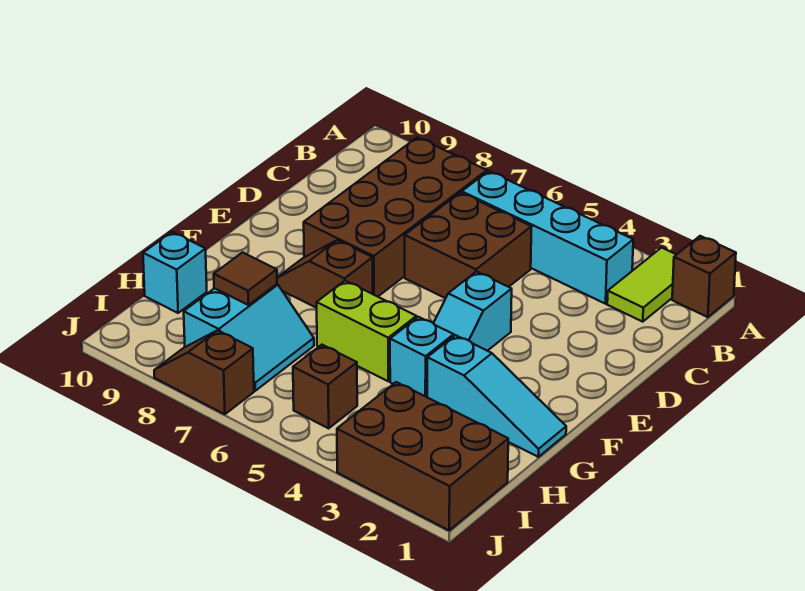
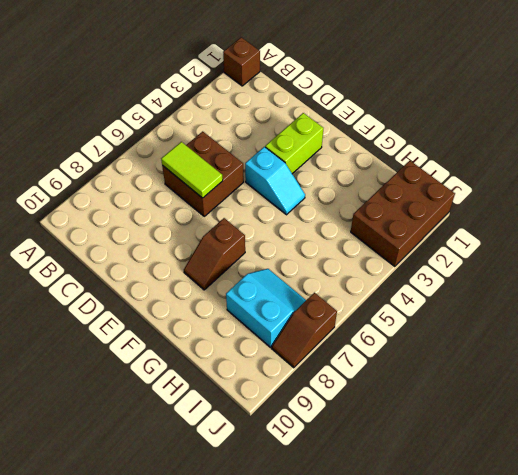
lime tile C6:D6 level 2 -> lime tile A2:B2 level 1
lime brick E2:E3 level 1 -> lime brick G5:G6 level 1
none -> cyan brick B3:B6 level 1
none -> brown brick B7:E8 level 1
none -> cyan slope G1:G3 level 1 top 3

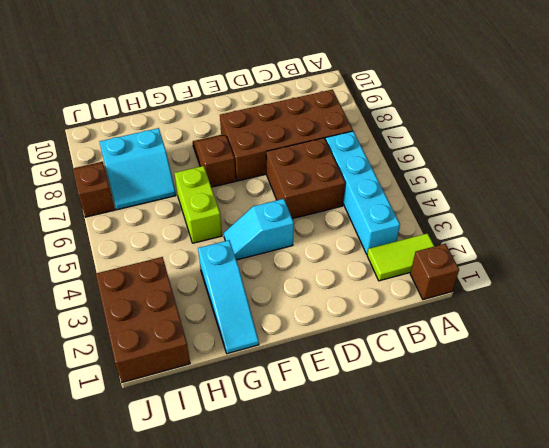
none -> cyan brick G4 level 1
none -> cyan brick H10 level 1
none -> brown brick I5 level 1

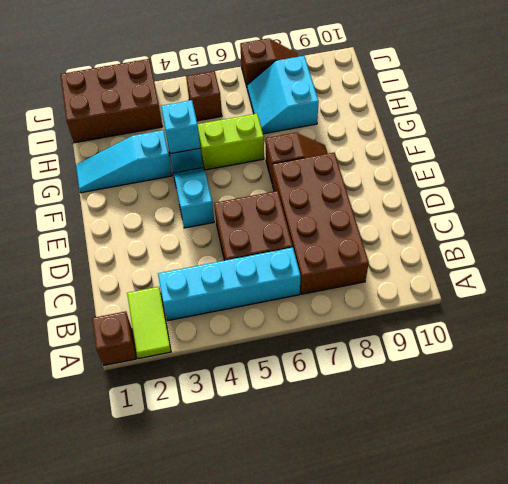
cyan brick G4 level 2 -> cyan brick H10 level 1
none -> brown tile H8 level 2

